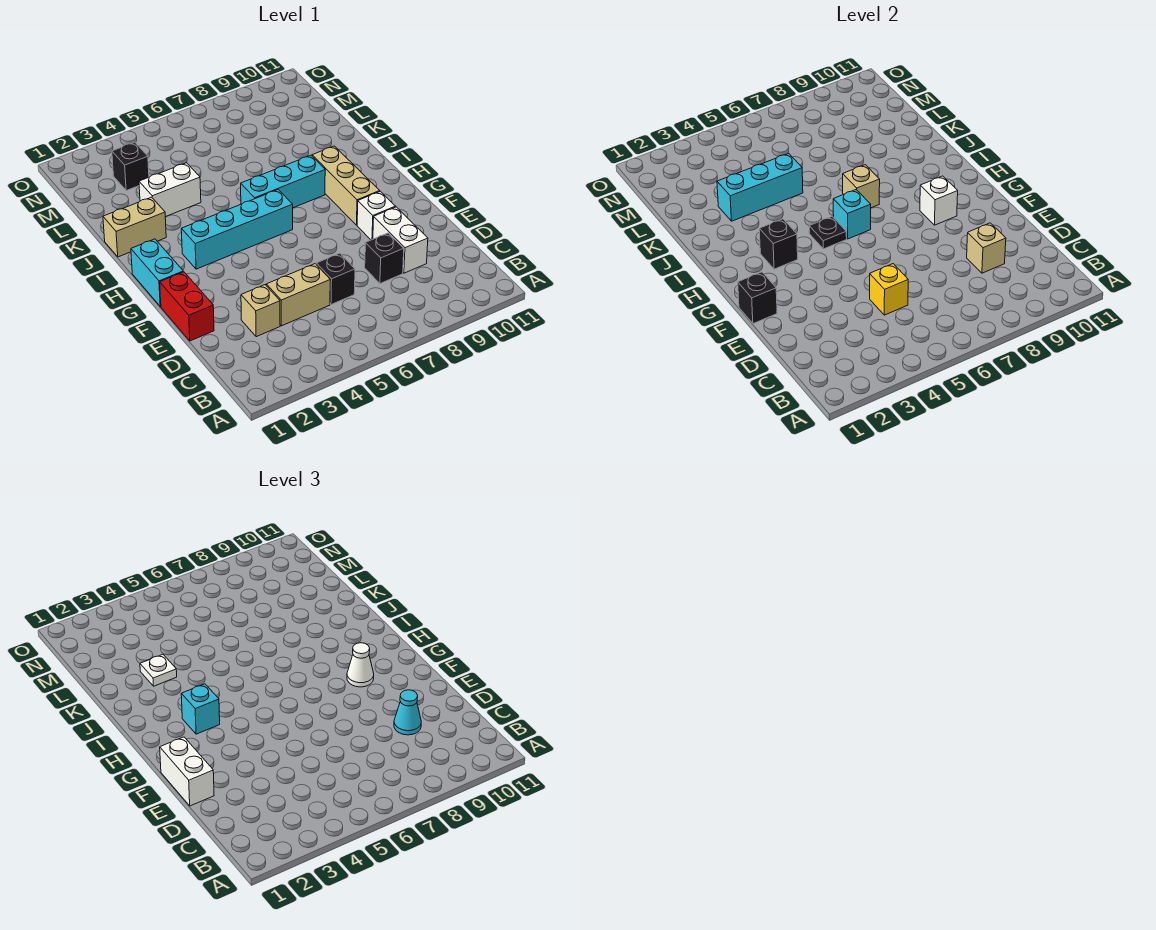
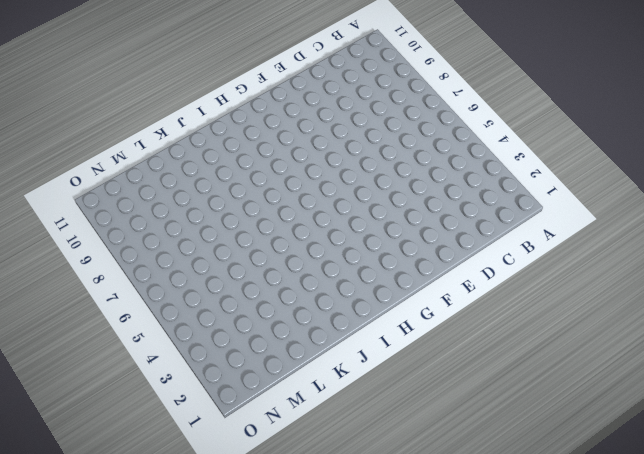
none -> tan brick D3 level 1
none -> tan brick D4:D5 level 1
none -> black brick D6 level 1

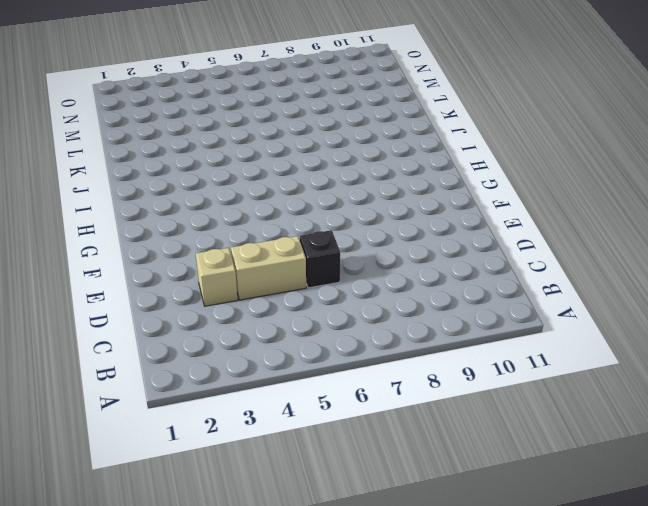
none -> black brick D8 level 1
none -> white brick D9:E9 level 1
none -> red brick E1:F1 level 1

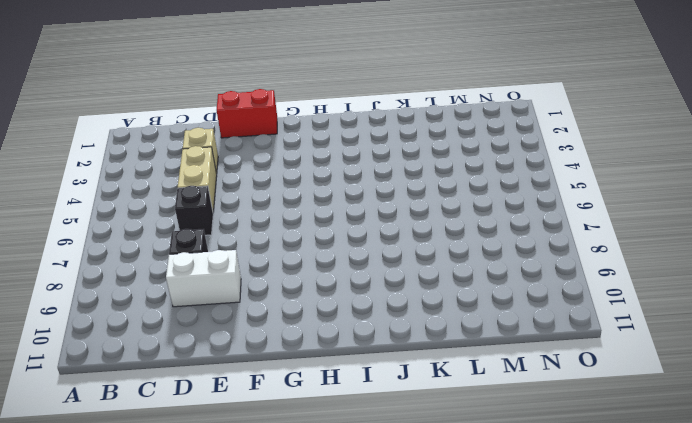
none -> white brick F9 level 1
none -> cyan brick G1:H1 level 1
none -> tan brick G9:I9 level 1

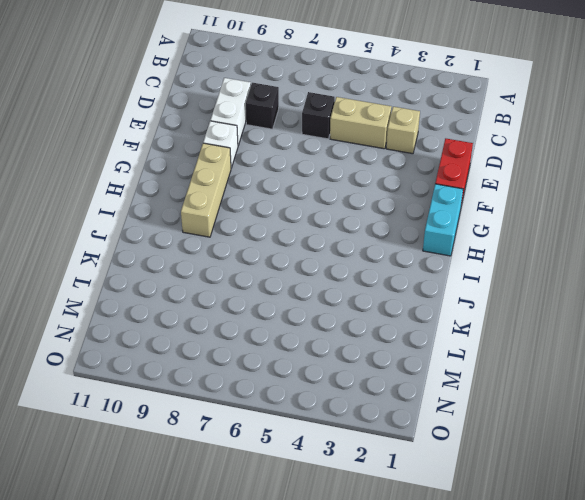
none -> cyan brick H3:H6 level 1
none -> cyan brick I6:I8 level 1
none -> tan brick J1:J2 level 1

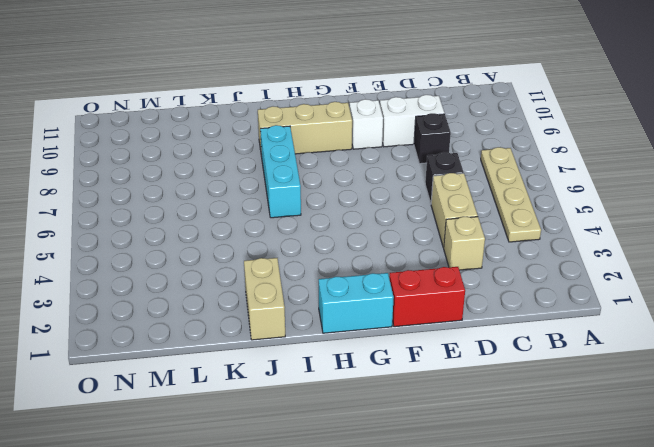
tan plate B4:B7 level 1 -> none
none -> cyan brick H3:H6 level 1
none -> white brick K3:K4 level 1
none -> black brick M3 level 1

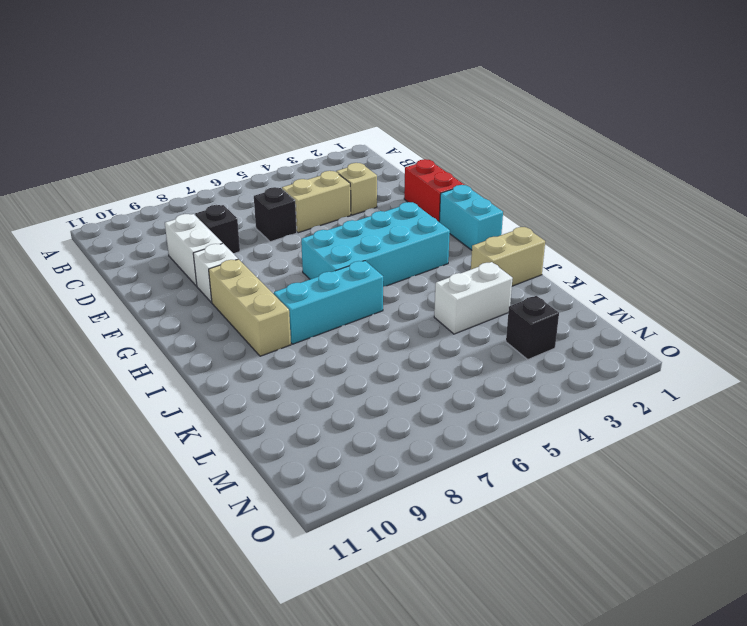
cyan brick G3:H6 level 1 -> cyan brick H3:H6 level 1
none -> yellow brick D5 level 2
none -> tan brick D9 level 2
none -> black brick F1 level 2

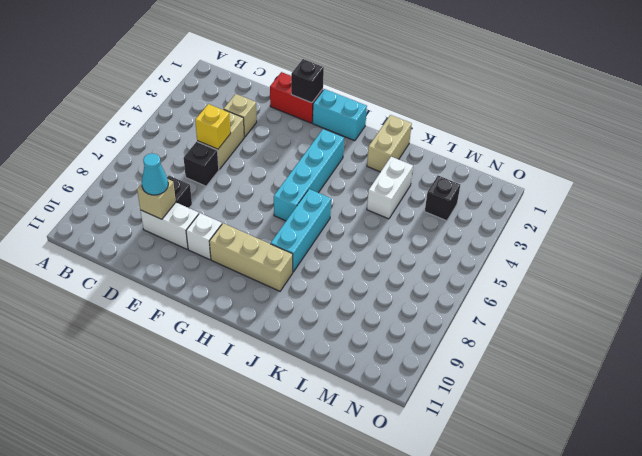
none -> white brick G9 level 2
none -> black brick H3 level 2
none -> black plate H5 level 2

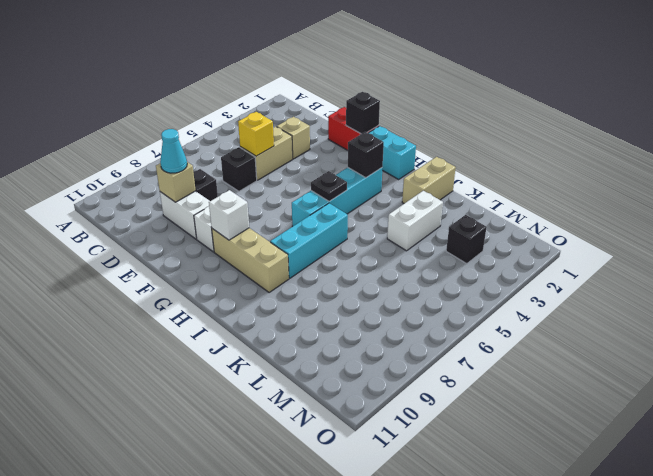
none -> cyan brick H6 level 2
none -> tan brick I7 level 2
none -> cyan brick K3:K5 level 2

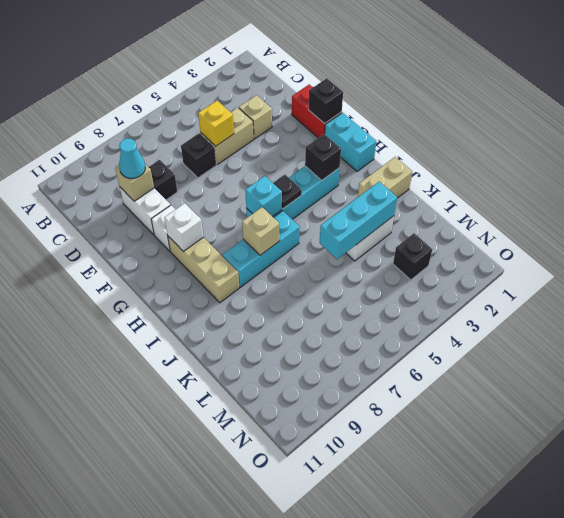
none -> white brick E1:F1 level 3
none -> white cone G9 level 3
none -> cyan brick H3 level 3

